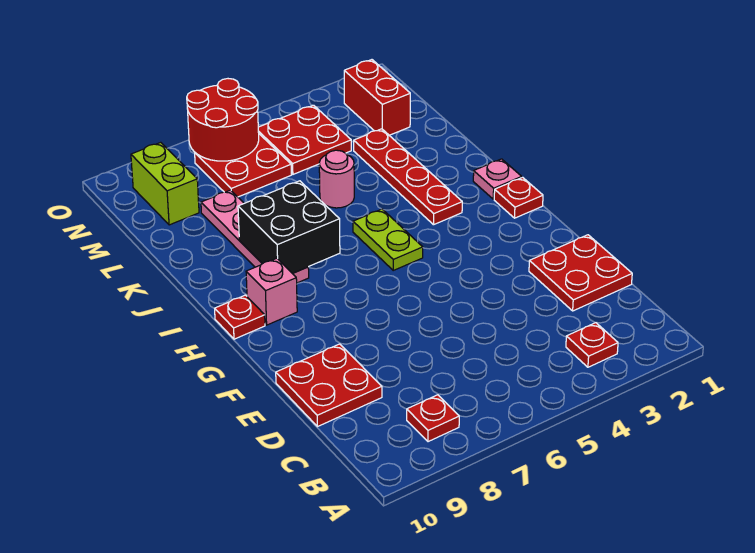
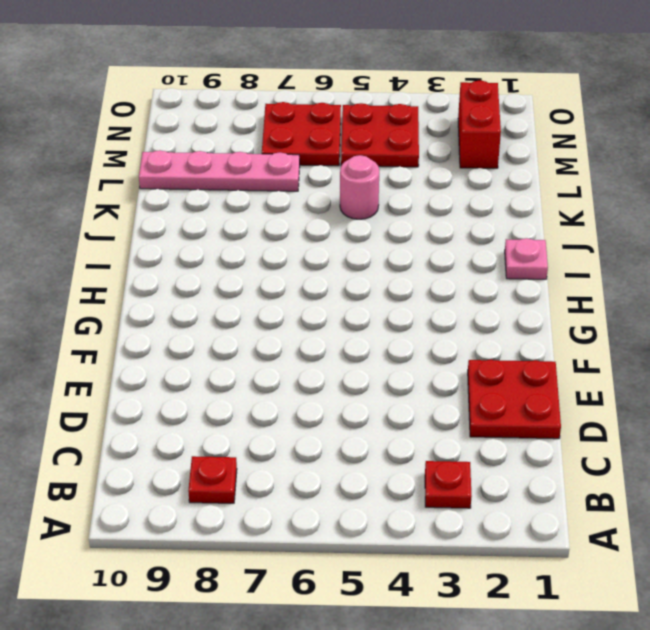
pink plate L7:L10 level 1 -> pink plate I8:L8 level 1
none -> red plate D9:E10 level 1
none -> red plate H1 level 1
none -> lime plate H5:I5 level 1

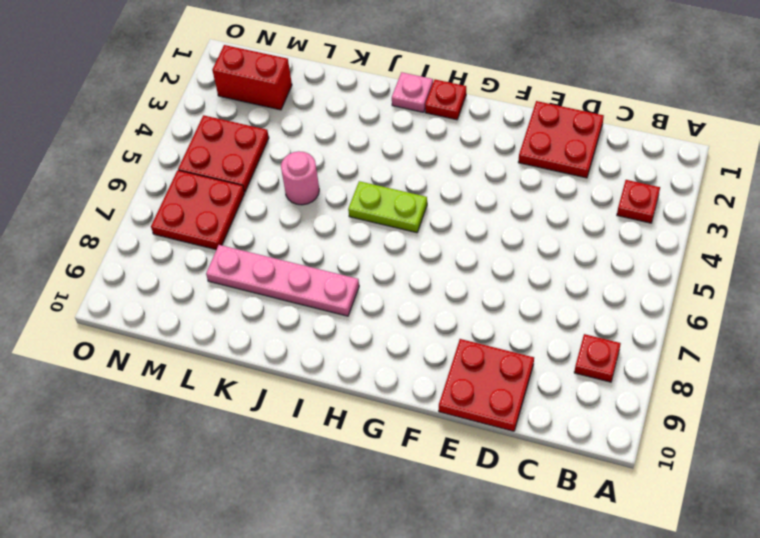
none -> pink brick H9 level 1
none -> red plate H10 level 1
none -> red plate I3:L3 level 1

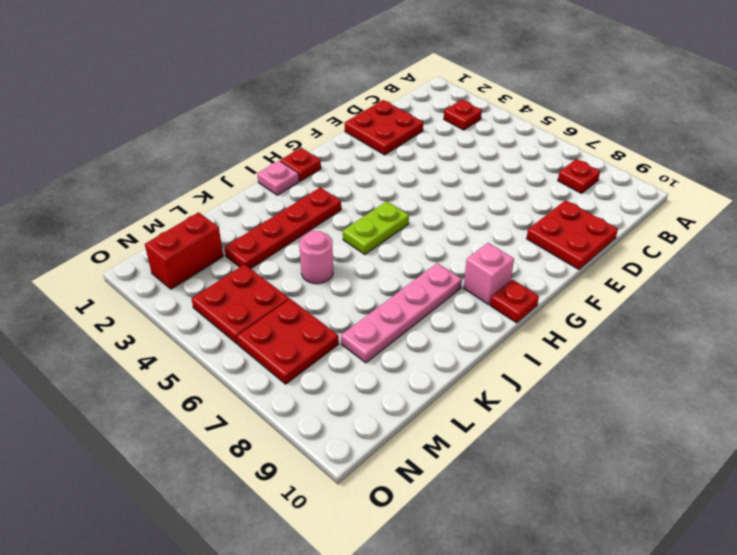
none -> lime brick M9:N9 level 1
none -> black brick I7:J8 level 2
none -> red round brick N6:O7 level 2

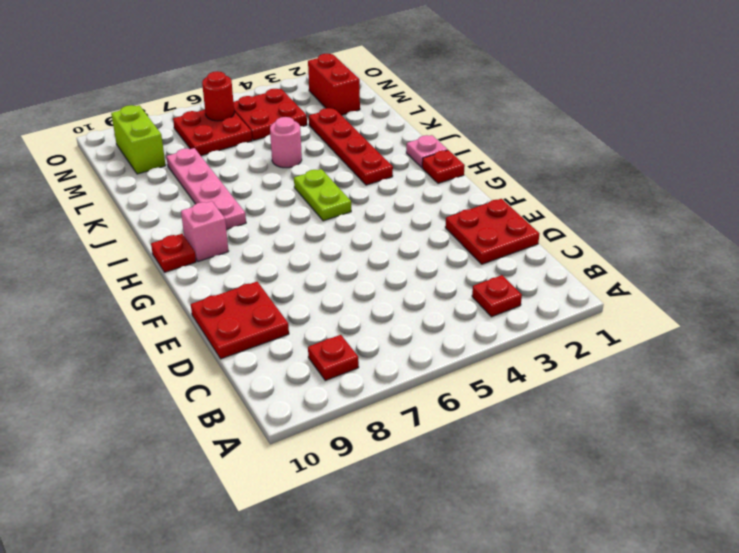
red round brick N6 level 2 -> red round brick N6:O7 level 2
none -> black brick I7:J8 level 2

